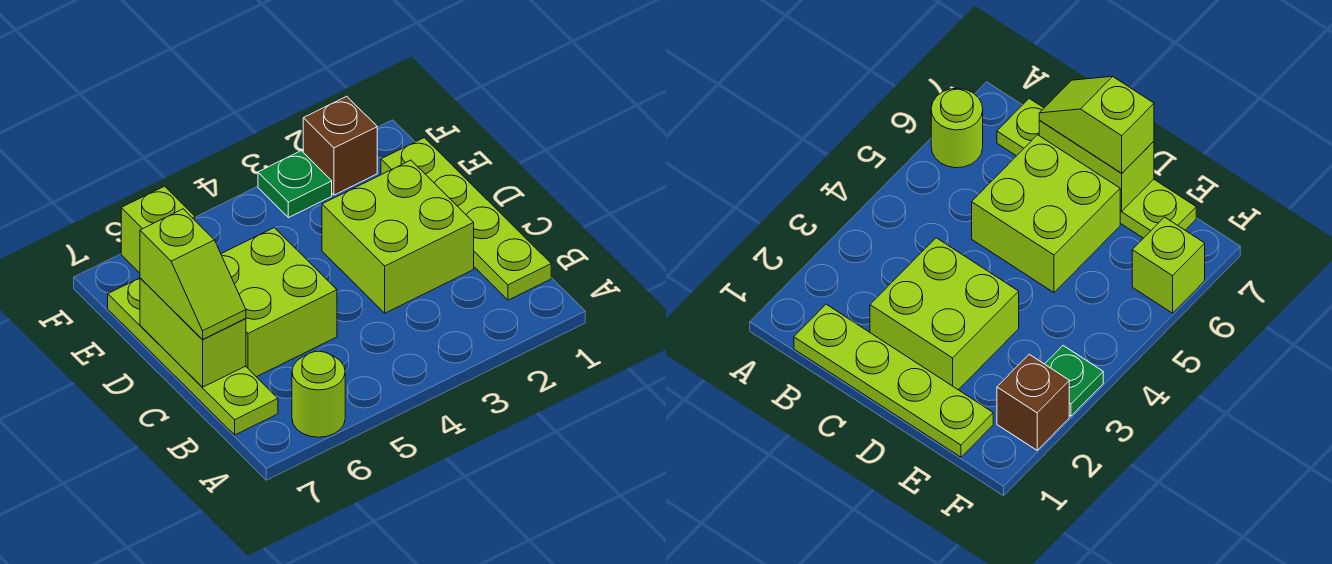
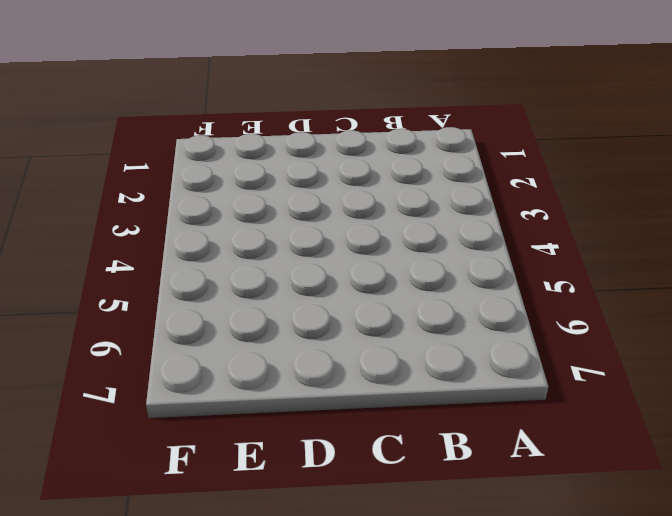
none -> lime round brick A6 level 1
none -> lime plate B1:E1 level 1

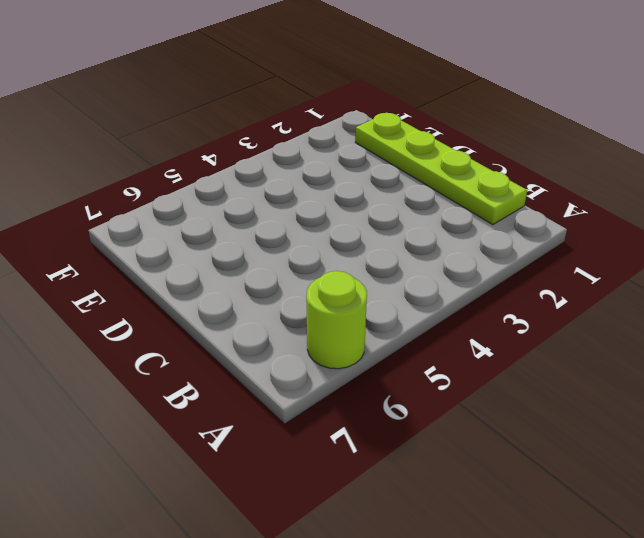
none -> lime plate B7:E7 level 1
none -> lime brick C2:D3 level 1

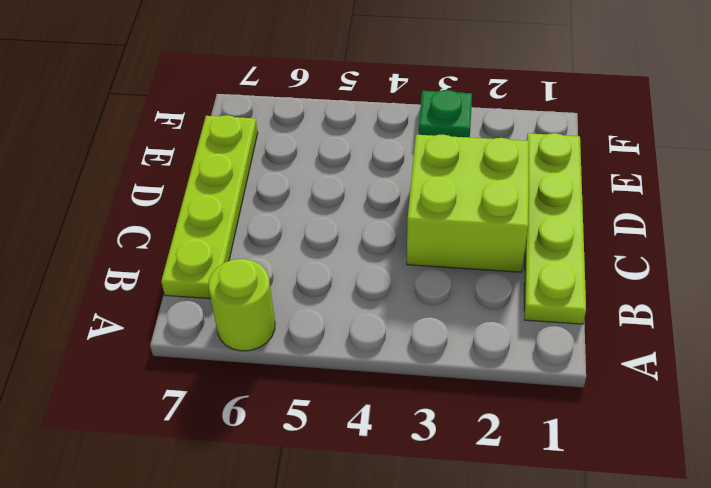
none -> lime brick C5:D6 level 1
none -> brown brick F2 level 1

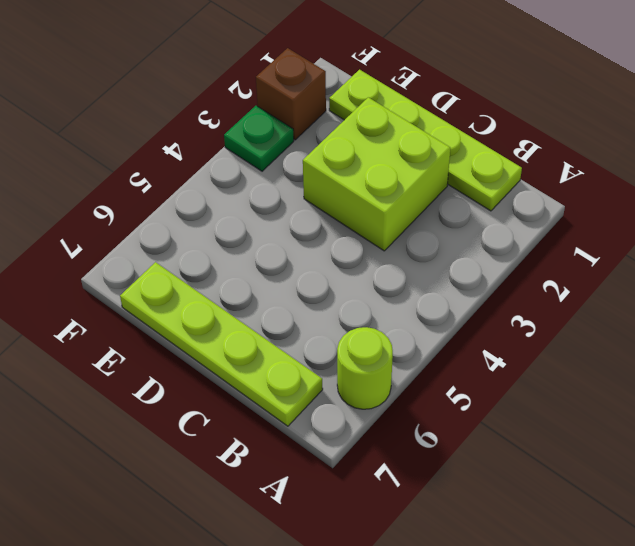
none -> lime brick C5:D6 level 1
none -> lime brick F6 level 1

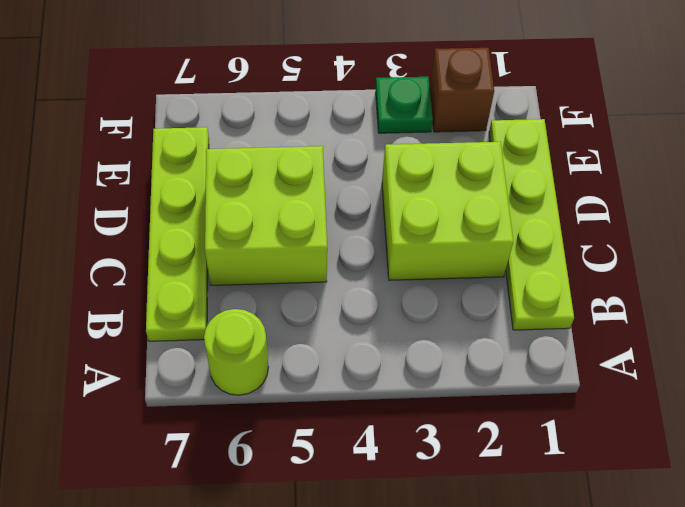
none -> lime brick F6 level 1
none -> lime brick C7:D7 level 2

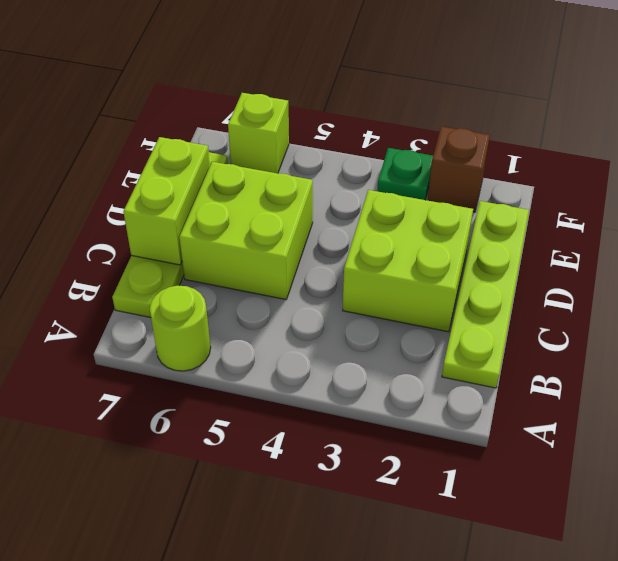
none -> lime slope C7:D7 level 3 top D

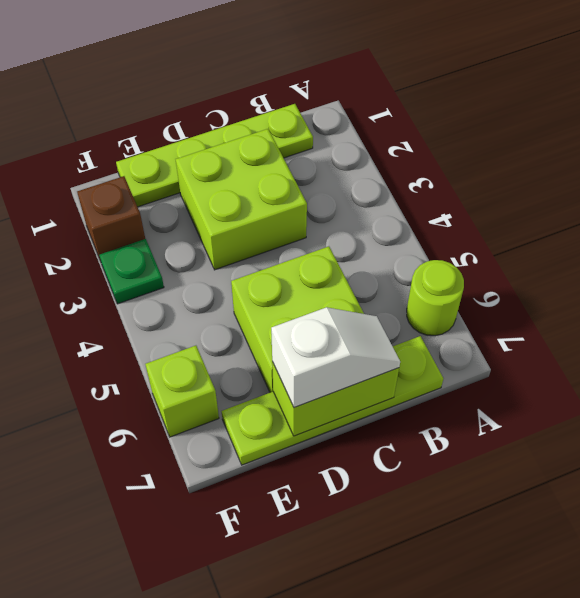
white slope C7:D7 level 3 top D -> lime slope C7:D7 level 3 top D

